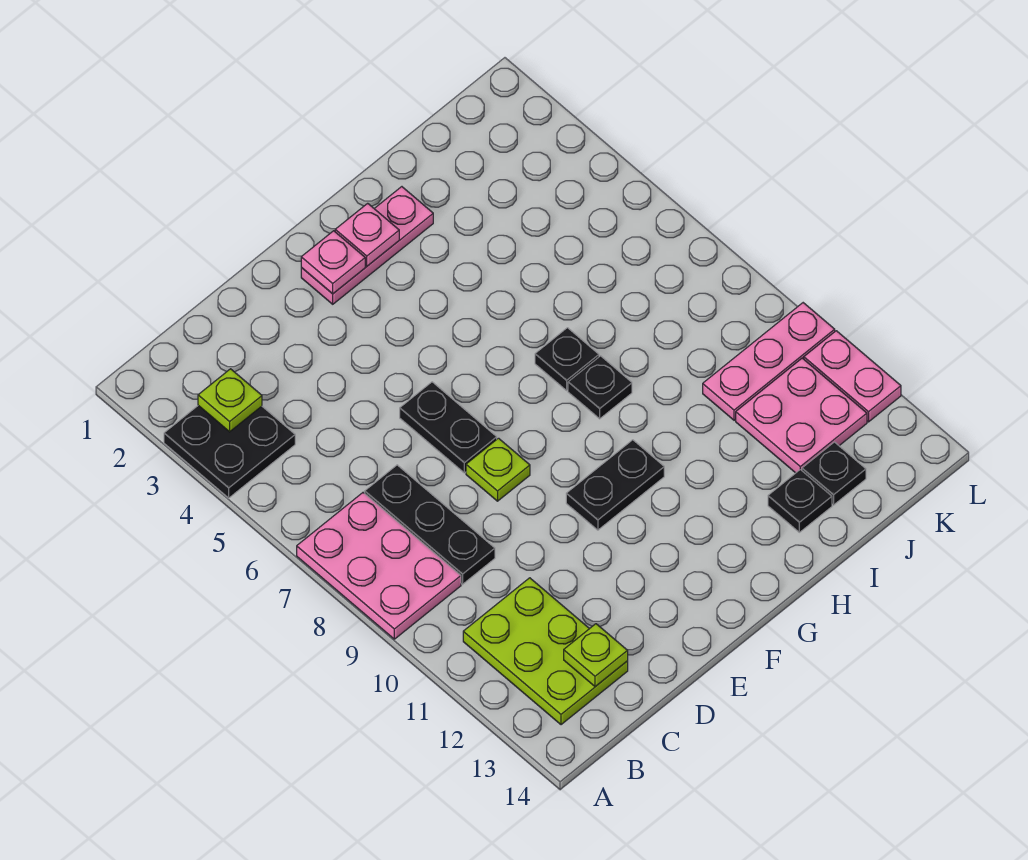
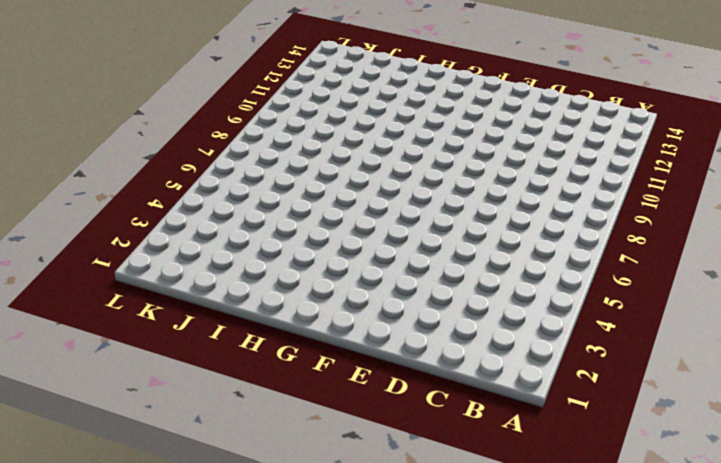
none -> black plate A3:B4 level 1
none -> pink plate A7:B9 level 1
none -> lime plate B11:C13 level 1

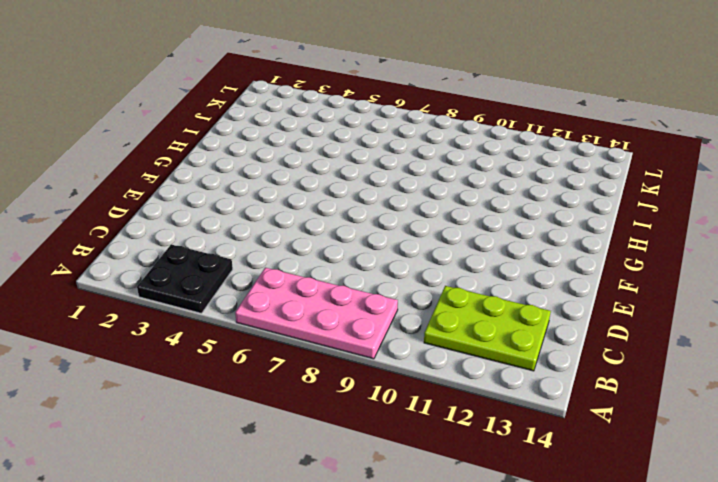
pink plate A6:B9 level 1 -> pink plate A7:B9 level 1
none -> black plate C7:C9 level 1
none -> black plate E6:E7 level 1
none -> lime plate E8 level 1

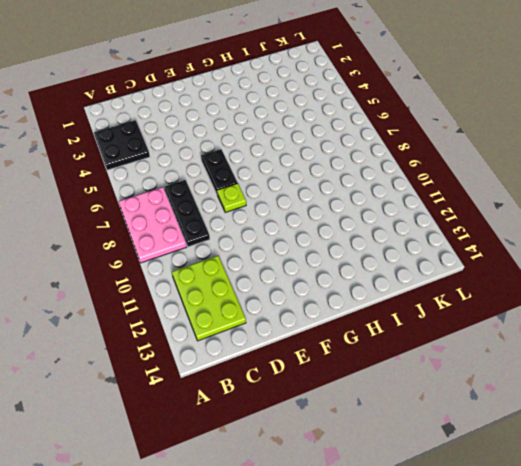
none -> pink plate F2:H2 level 1
none -> black plate F10:G10 level 1
none -> black plate H7 level 1

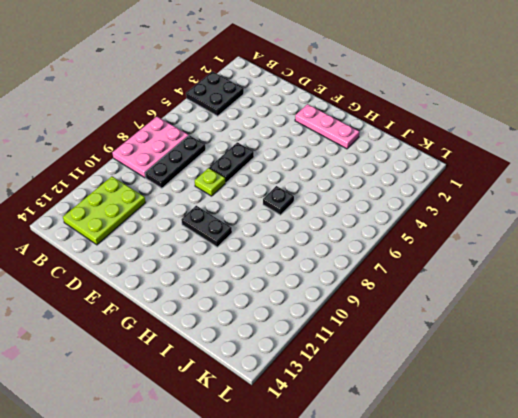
none -> black plate H8 level 1
none -> black plate I13 level 1
none -> pink plate J10:L10 level 1

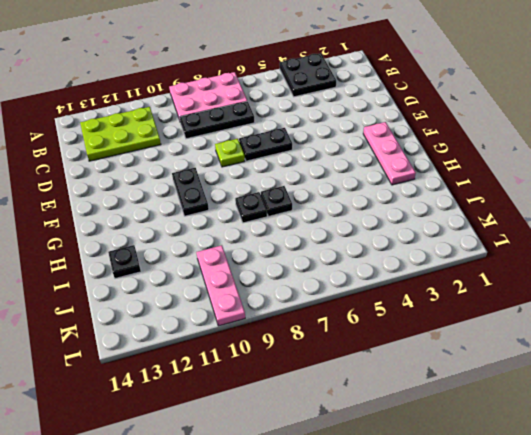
none -> pink plate J11:K12 level 1
none -> black plate J13 level 1
none -> pink plate L11:L12 level 1

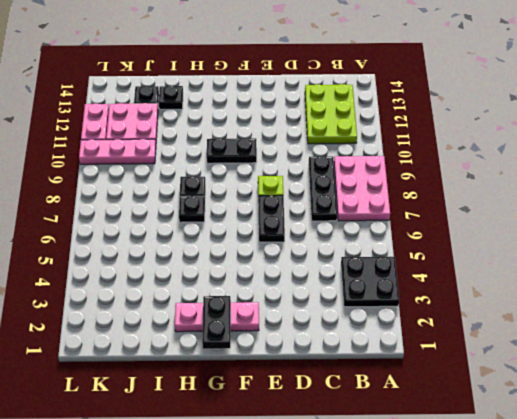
black plate G1:G2 level 2 -> pink plate G2 level 2
none -> lime plate B3 level 2
none -> lime plate C13 level 2
none -> pink plate F2 level 2

